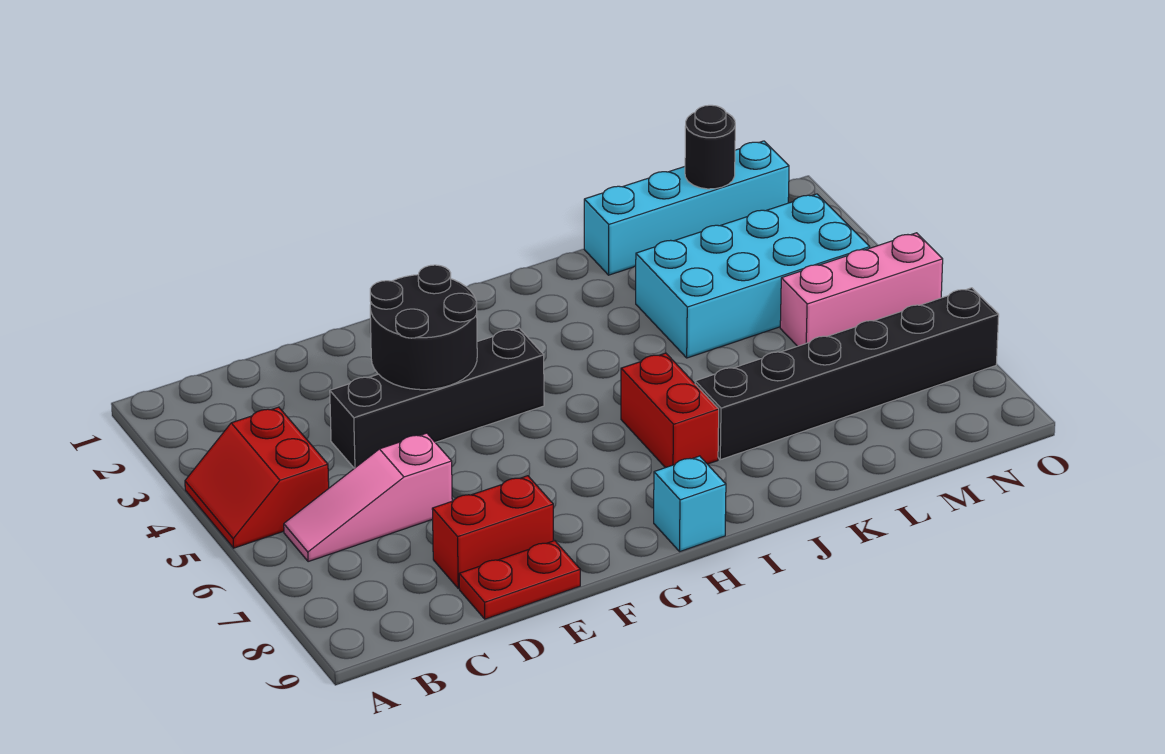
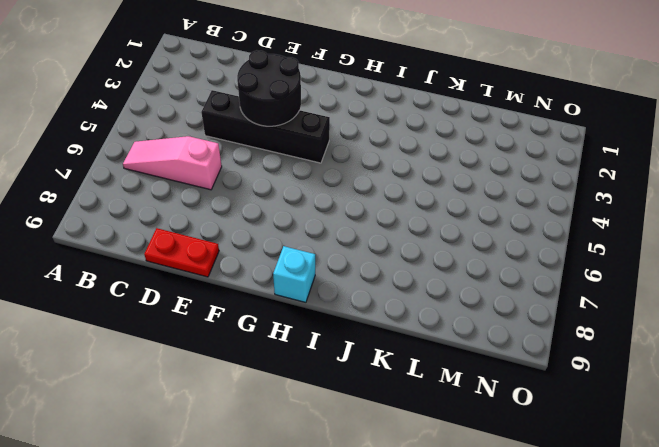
none -> red slope A4:B5 level 1 top B
none -> red brick D8:E8 level 1
none -> red brick I6:I7 level 1

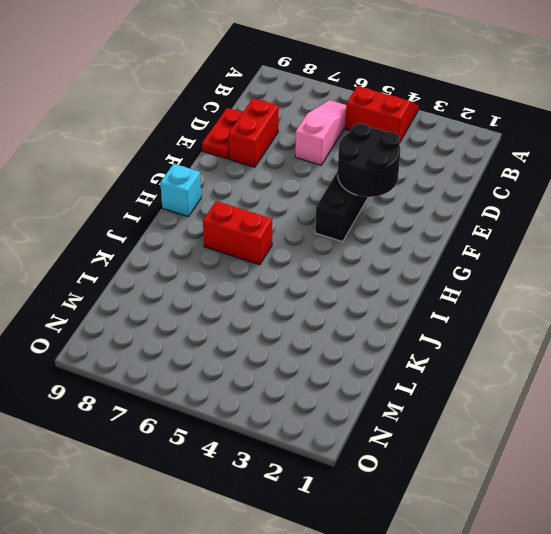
none -> black brick J7:O7 level 1
none -> cyan brick K1:N1 level 1
none -> cyan brick K3:N4 level 1

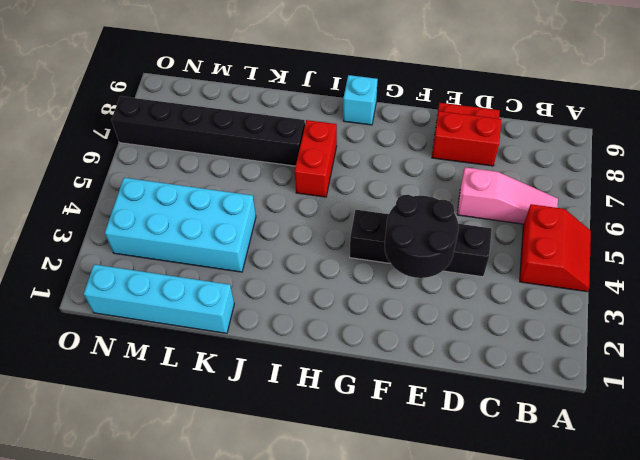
none -> pink brick M5:O5 level 1
none -> black round brick M1 level 2

